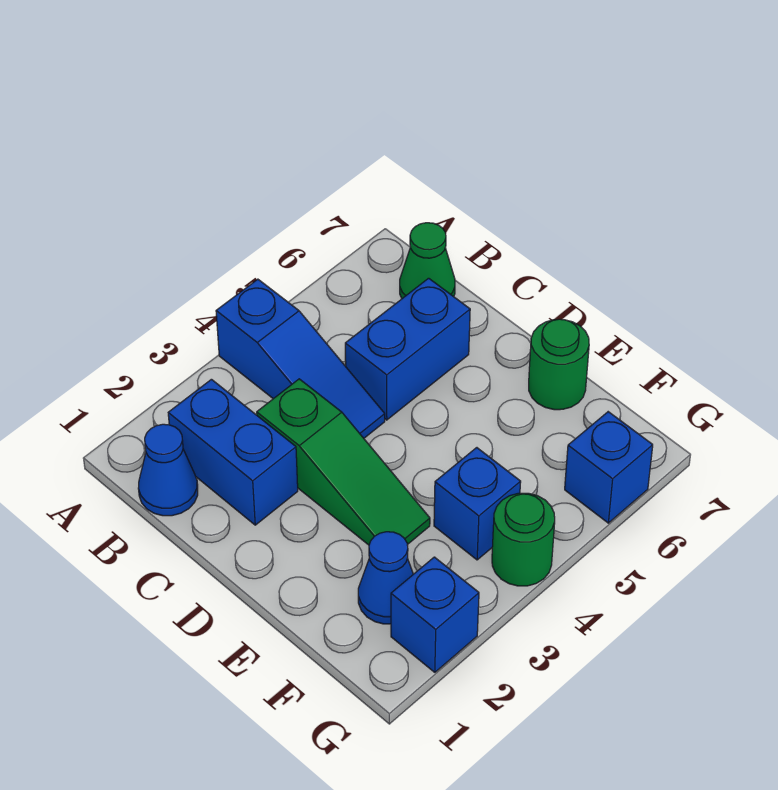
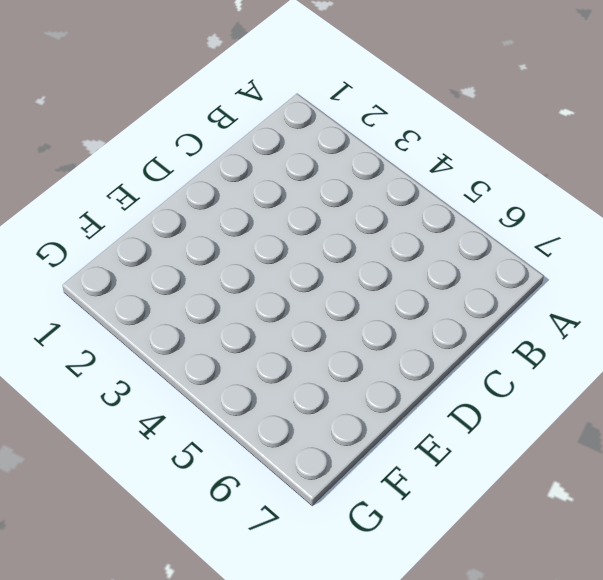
none -> blue slope A4:C4 level 1 top A
none -> blue cone B1 level 1
none -> blue brick B2:C2 level 1

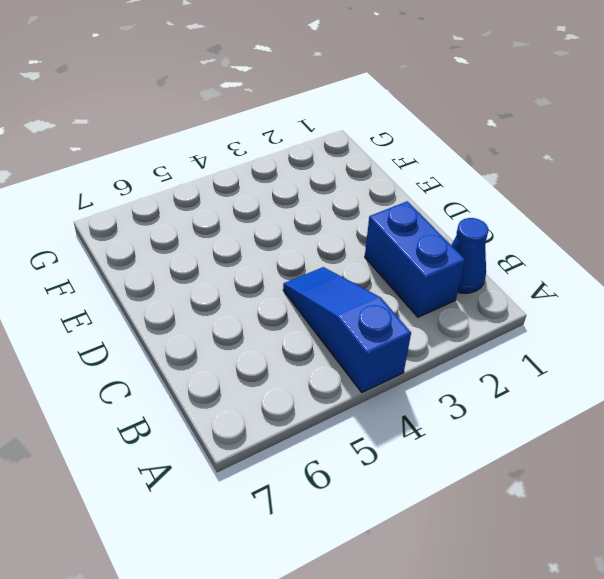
none -> green cone B7 level 1
none -> green slope C3:E3 level 1 top C
none -> blue brick C5:C6 level 1

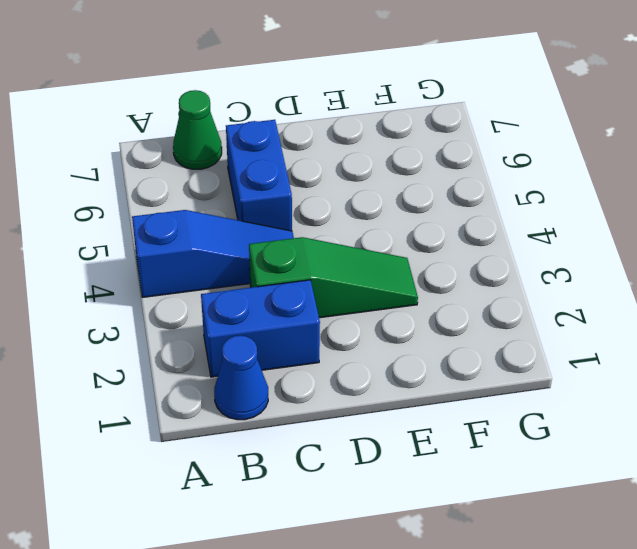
none -> green round brick E7 level 1
none -> blue cone F2 level 1
none -> blue brick F4 level 1

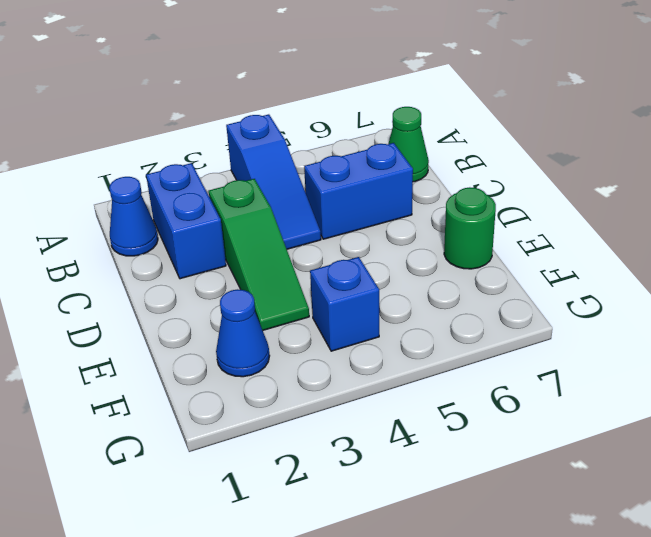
none -> blue brick G2 level 1
none -> green round brick G4 level 1
none -> blue brick G6 level 1

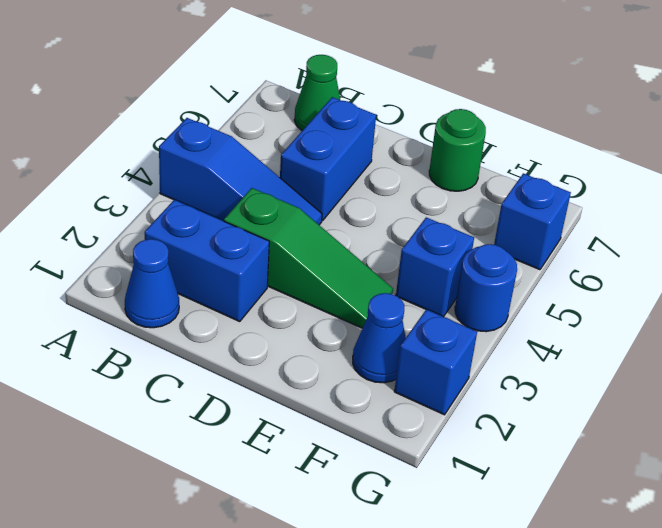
blue round brick G4 level 1 -> green round brick G4 level 1

